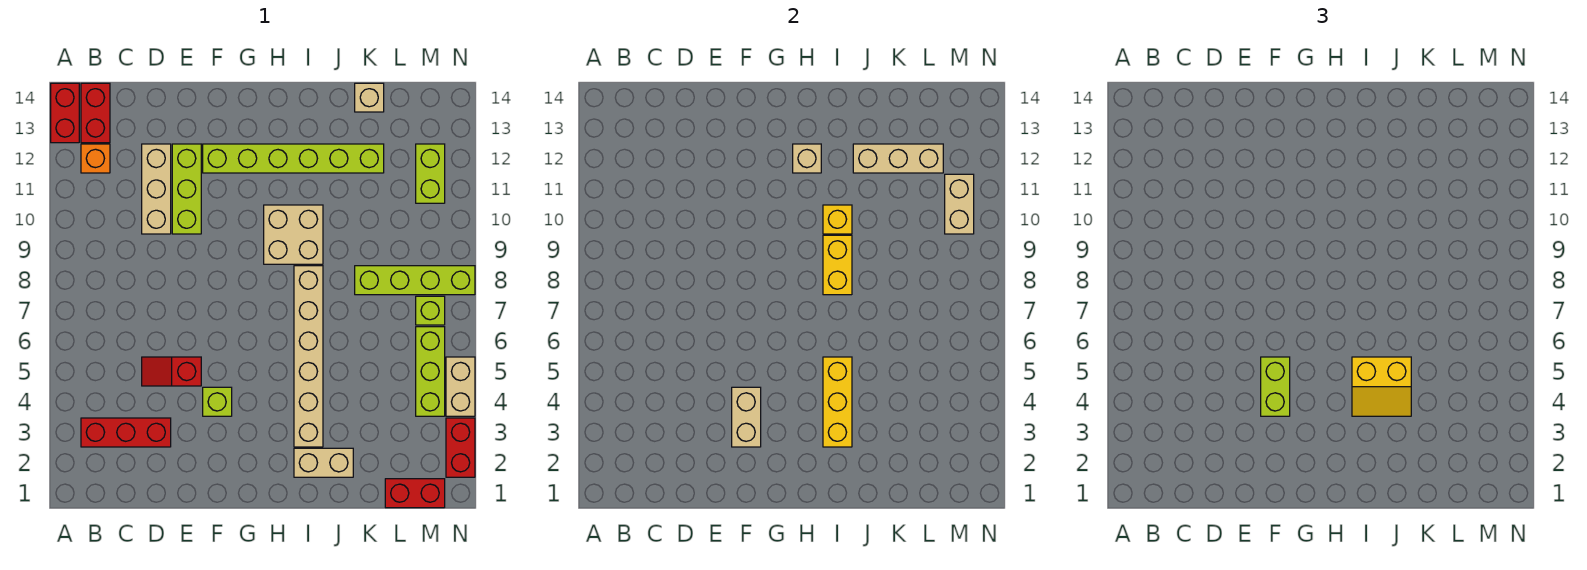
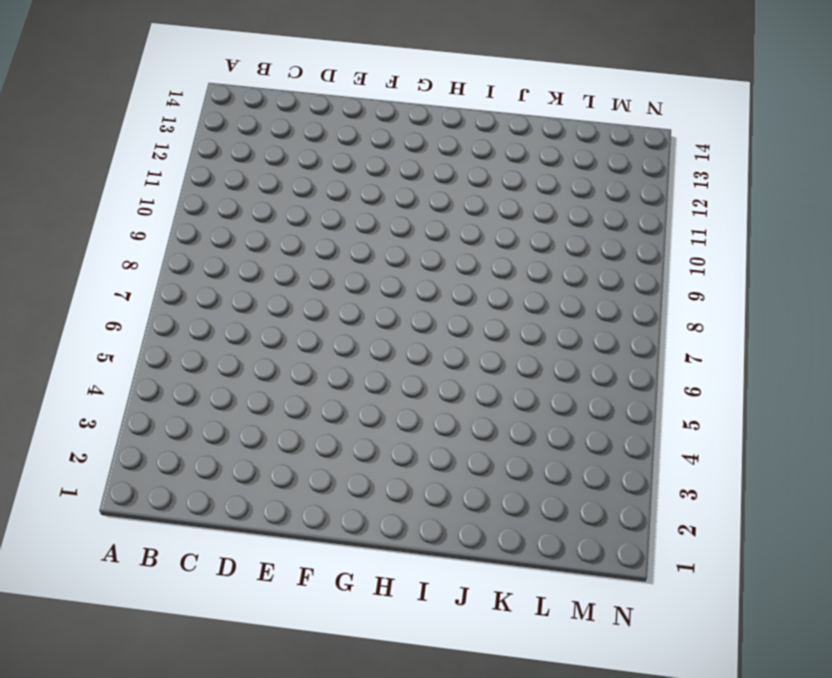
none -> red brick A13:A14 level 1
none -> red brick B3:D3 level 1
none -> orange brick B12 level 1

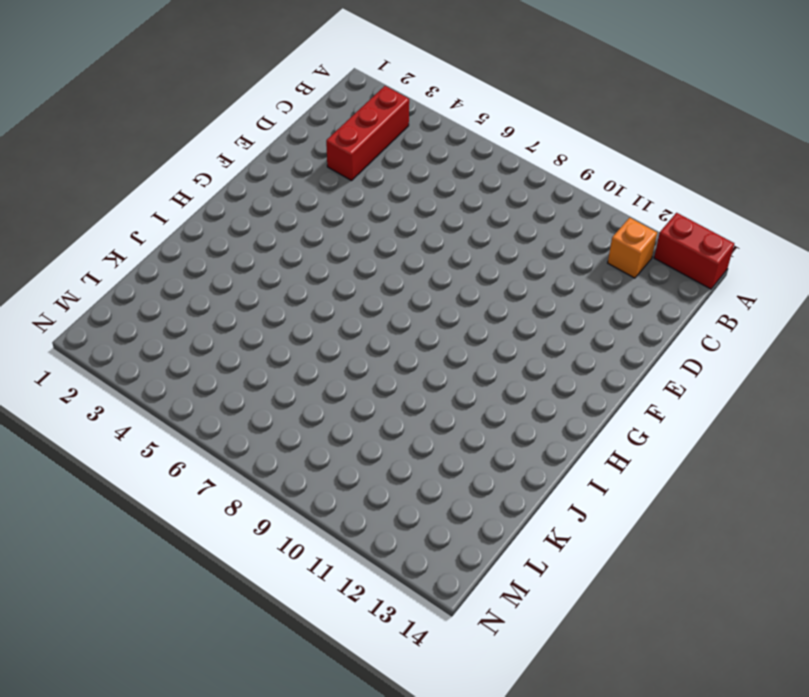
none -> red brick B13:B14 level 1
none -> red slope D5:E5 level 1 top E
none -> tan brick D10:D12 level 1

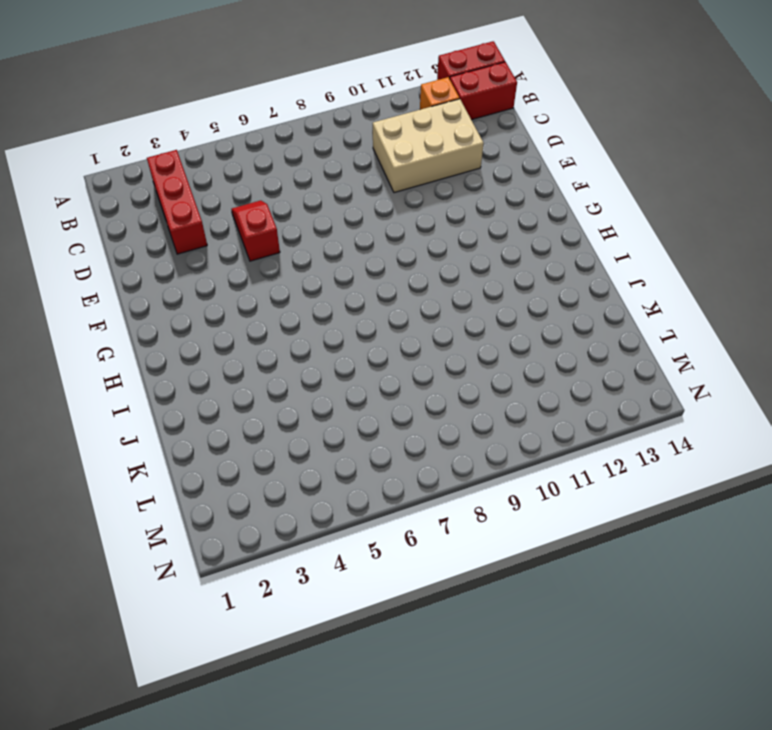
tan brick C10:D12 level 1 -> tan brick D10:D12 level 1
none -> lime brick E10:E12 level 1
none -> lime brick F4 level 1
none -> lime brick F12:K12 level 1

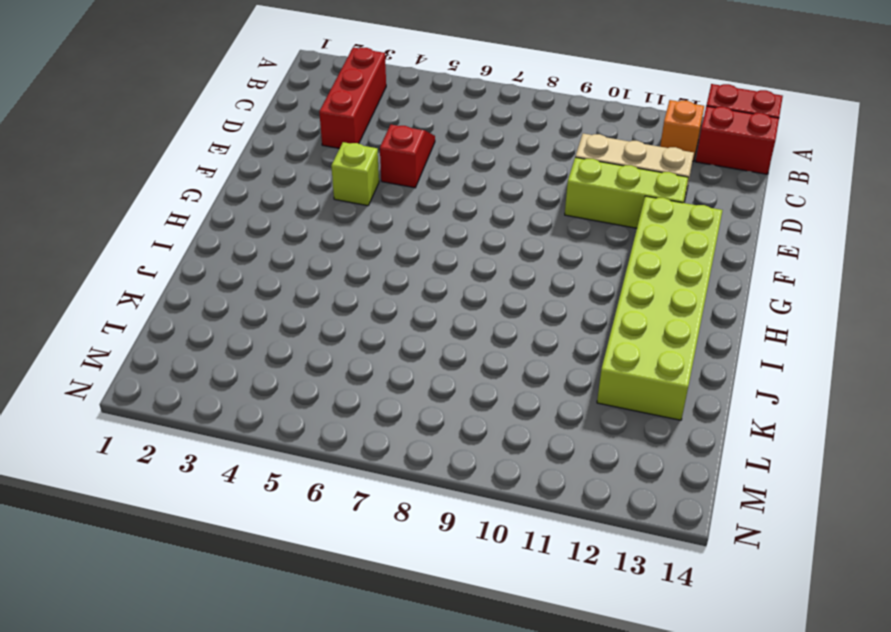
lime brick F12:K13 level 1 -> lime brick F12:K12 level 1
none -> tan brick H9:I10 level 1
none -> tan brick I2:J2 level 1
none -> tan brick I3:I8 level 1

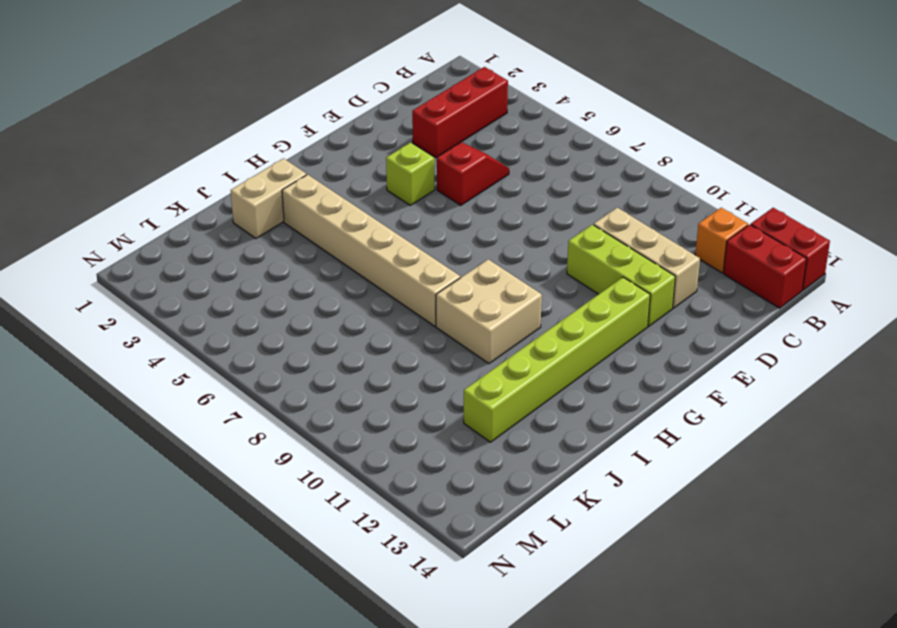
none -> lime brick K8:N8 level 1
none -> tan brick K14 level 1
none -> red brick L1:M1 level 1

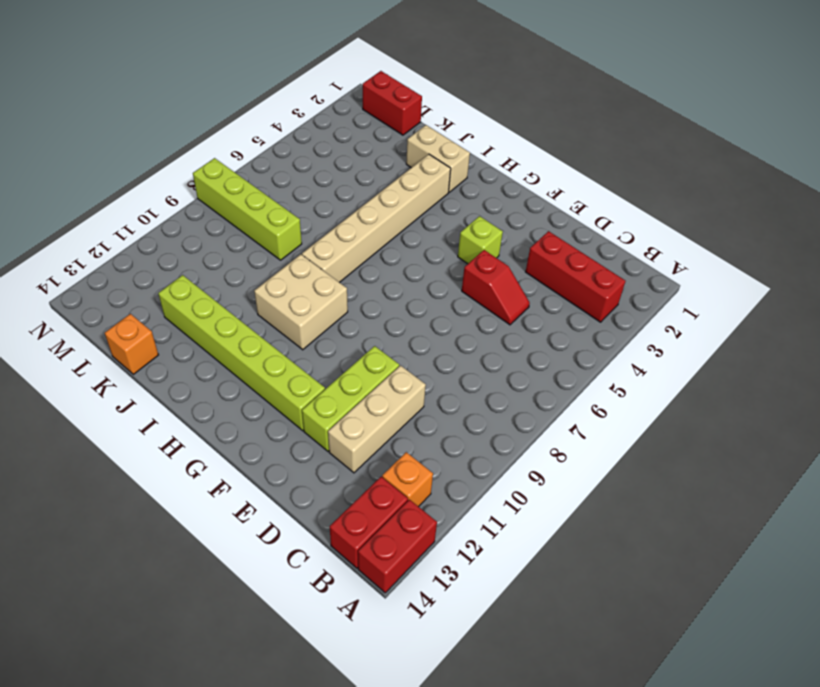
orange brick K14 level 1 -> tan brick K14 level 1
none -> lime brick M4:M6 level 1
none -> lime brick M7 level 1
none -> lime brick M11:M12 level 1

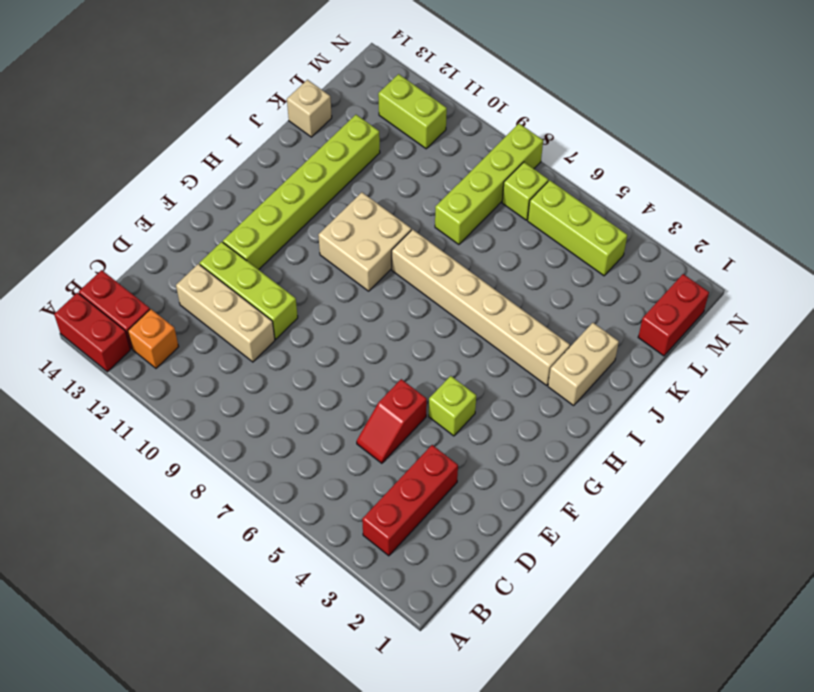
none -> red brick N2:N3 level 1
none -> tan brick N4:N5 level 1
none -> tan brick F3:F4 level 2

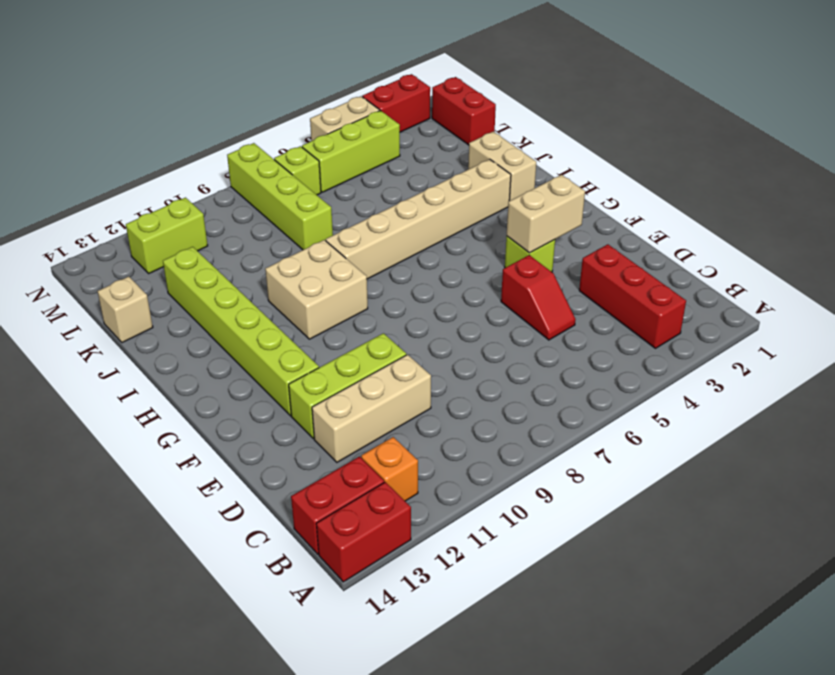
none -> tan brick H12 level 2
none -> yellow brick I3:I5 level 2
none -> yellow brick I8:I9 level 2

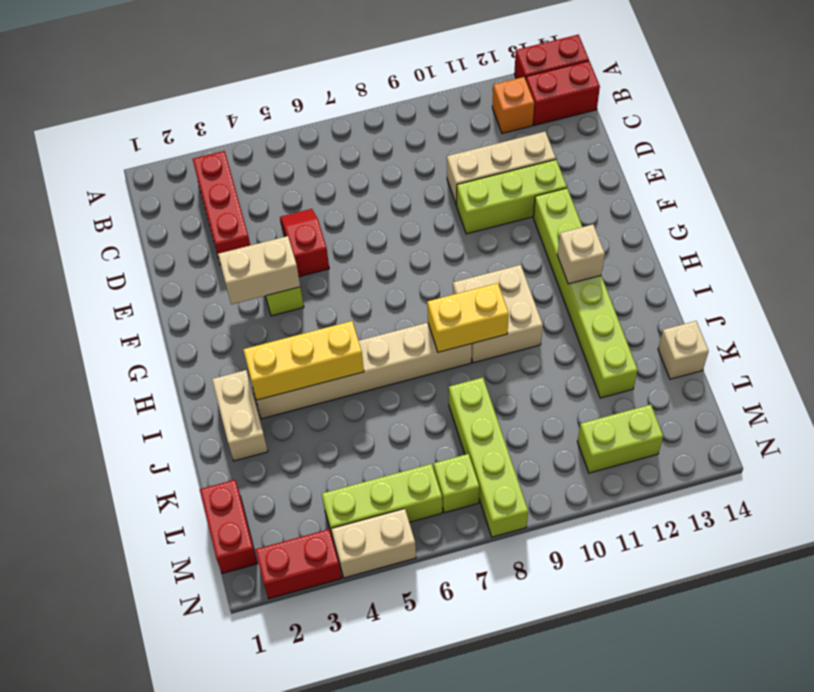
none -> yellow brick I10 level 2
none -> tan brick J12:L12 level 2
none -> tan brick M10:M11 level 2

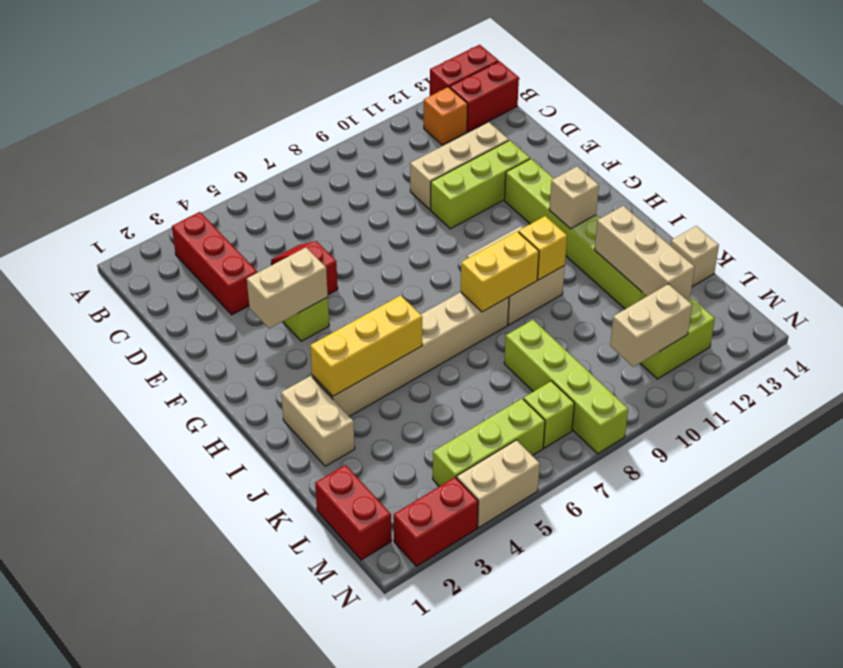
none -> lime brick F4:F5 level 3
none -> yellow slope I4:J5 level 3 top 5

